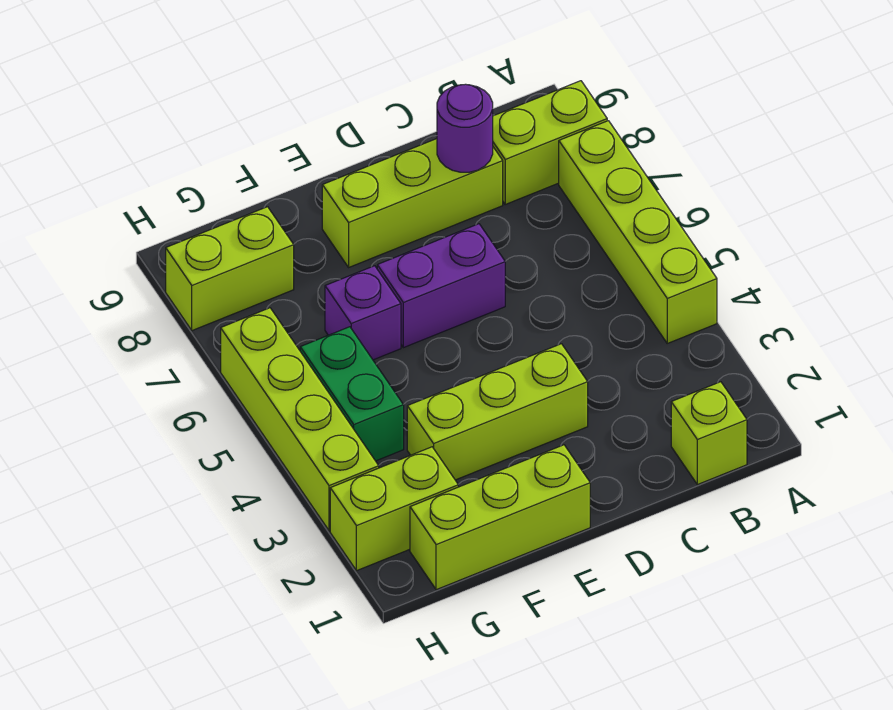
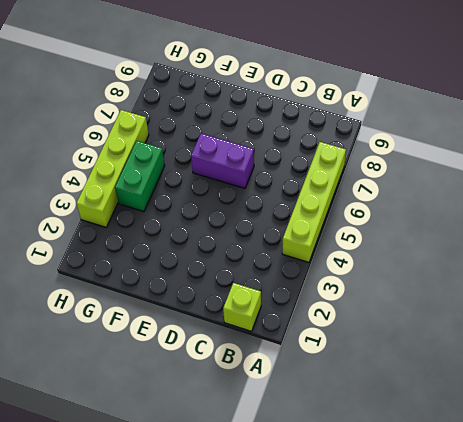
none -> lime brick A8:B8 level 1
none -> lime brick C8:E8 level 1
none -> lime brick D3:F3 level 1

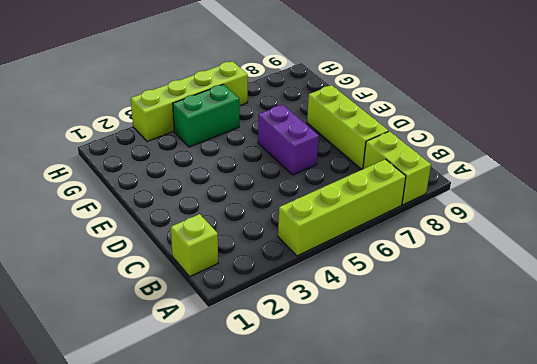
none -> lime brick D3:F3 level 1
none -> lime brick E1:G1 level 1
none -> purple brick F6 level 1

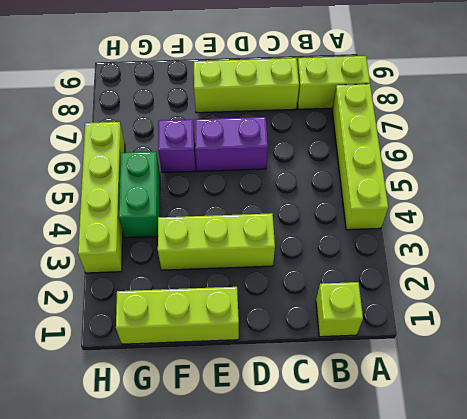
none -> lime brick G2:H2 level 1
none -> lime brick G8:H8 level 1
none -> purple round brick C8 level 2

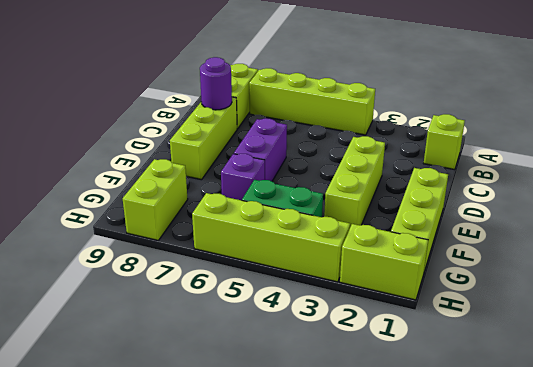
lime brick H1:H2 level 1 -> lime brick G2:H2 level 1

